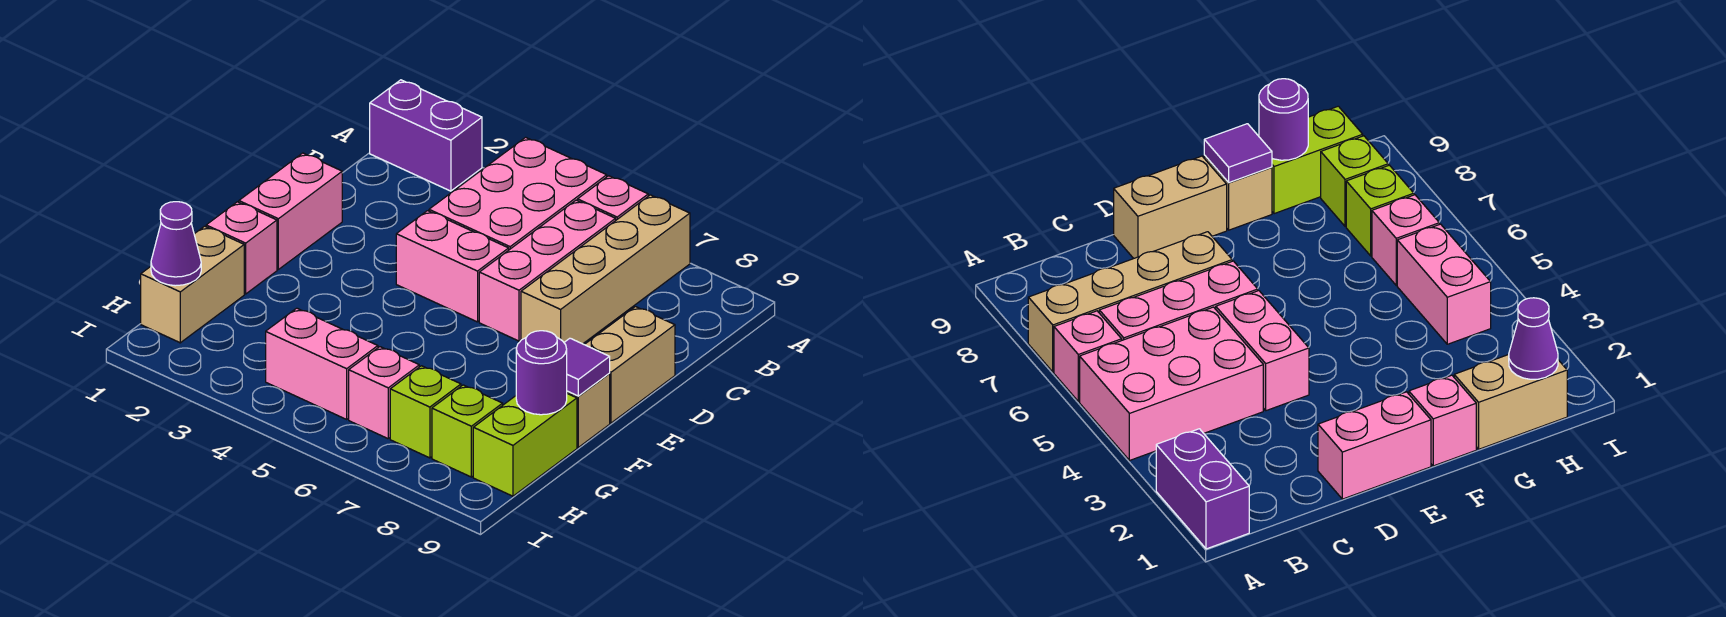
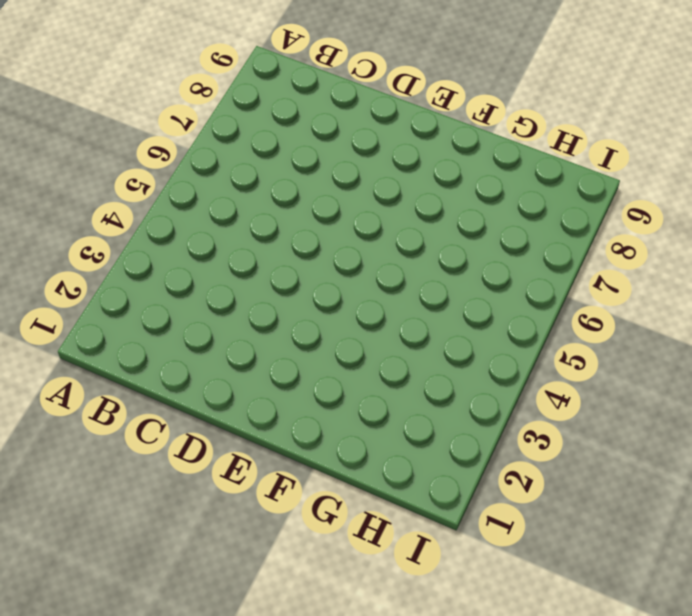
none -> purple brick A1:A2 level 1
none -> pink brick A4:C5 level 1
none -> pink brick A6 level 1

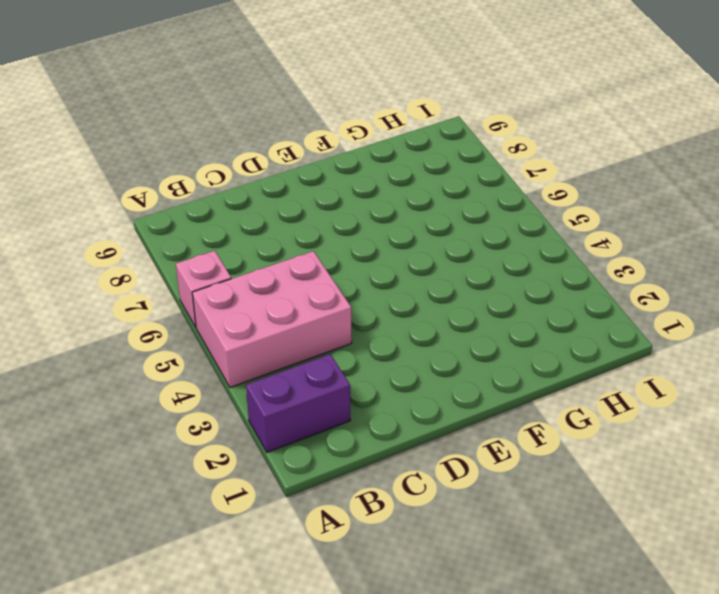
purple brick A2:B2 level 1 -> purple brick A1:A2 level 1
none -> tan brick A7:D7 level 1
none -> pink brick B6:D6 level 1
none -> pink brick D1:E1 level 1

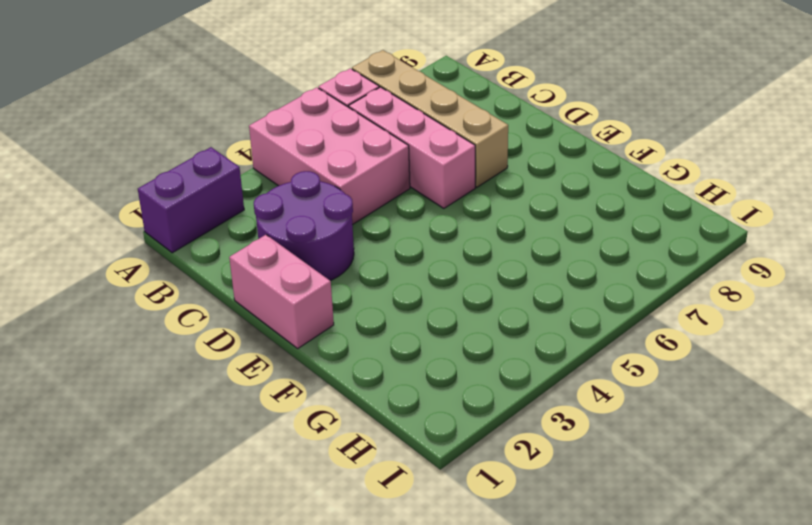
purple round brick C2:D3 level 1 -> none
none -> pink brick D4:D5 level 1
none -> tan brick D9:E9 level 1
none -> pink brick F1 level 1

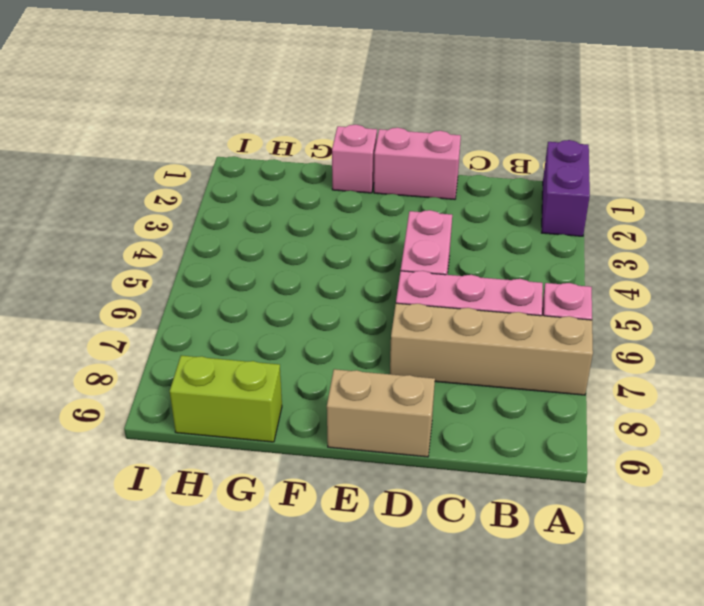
none -> pink brick A4:C5 level 1
none -> tan brick F9 level 1
none -> tan brick G1:H1 level 1

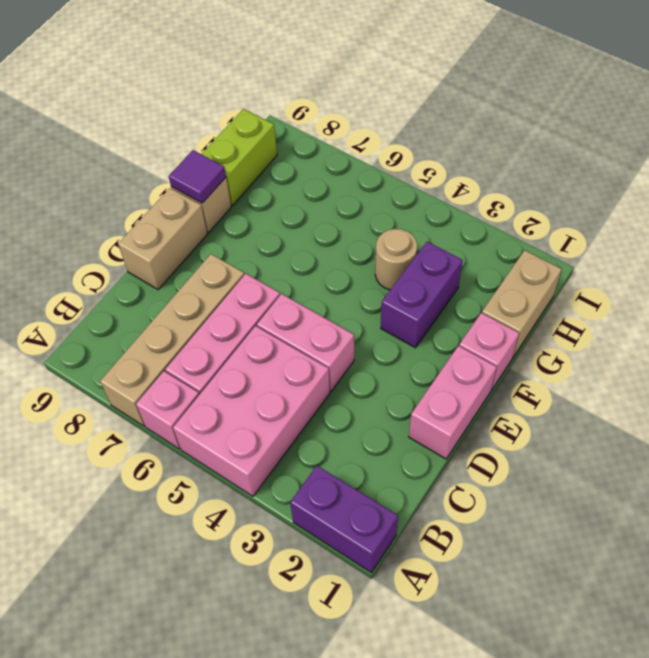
purple brick F3:G3 level 1 -> none
tan round brick G4 level 1 -> none
none -> pink brick H4:H5 level 1
none -> pink brick H6 level 1
none -> lime brick H7 level 1

